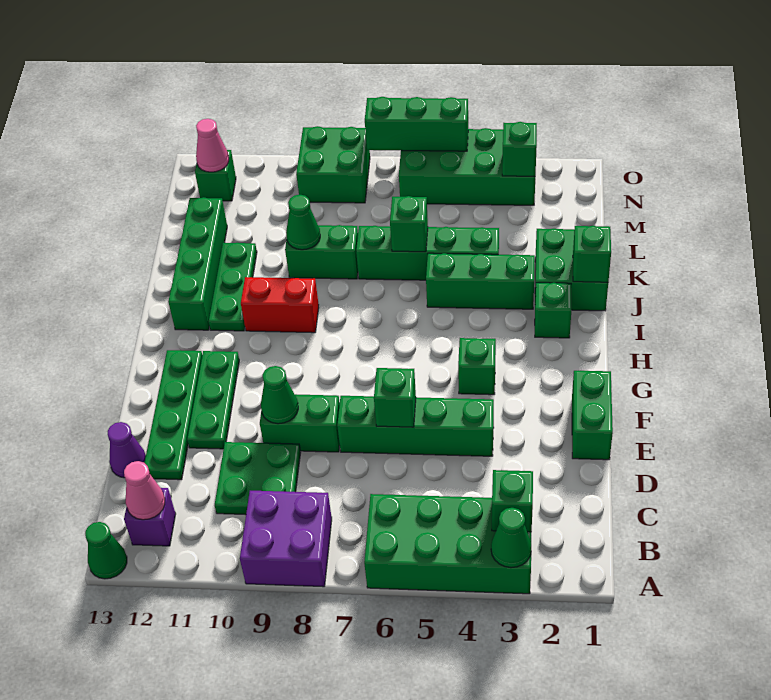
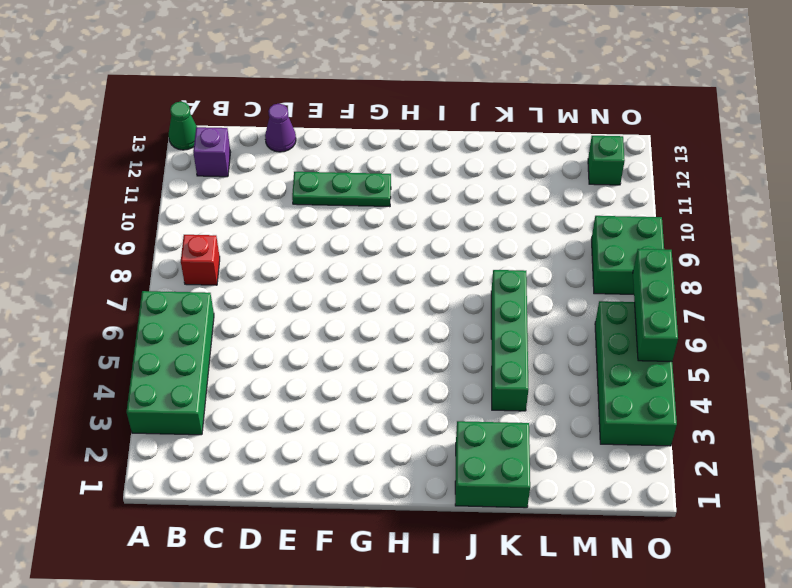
red brick B8 level 1 -> purple brick A8:B9 level 1
none -> green plate C9:D10 level 1
none -> green plate D12:G12 level 1
none -> green brick E1:F1 level 1
none -> green brick E4:E7 level 1

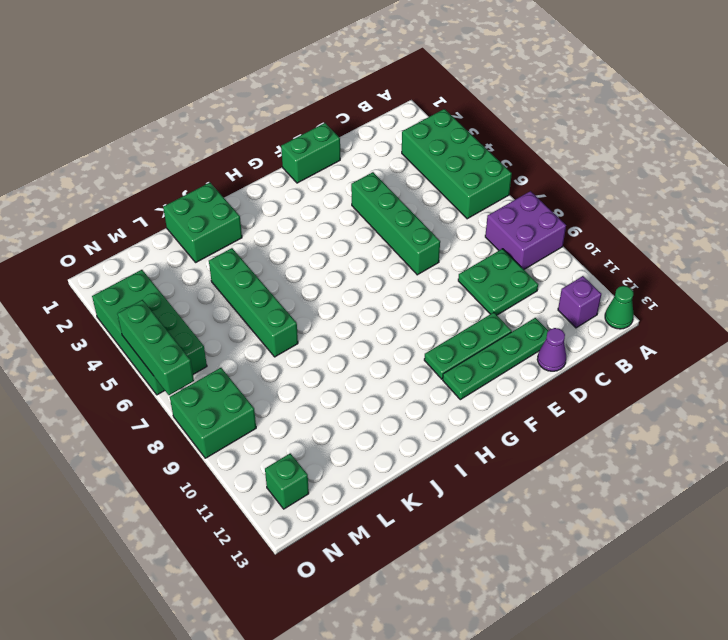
none -> green brick E8:E9 level 1
none -> green brick G4 level 1
none -> green brick I2 level 1
none -> red brick I9:I10 level 1

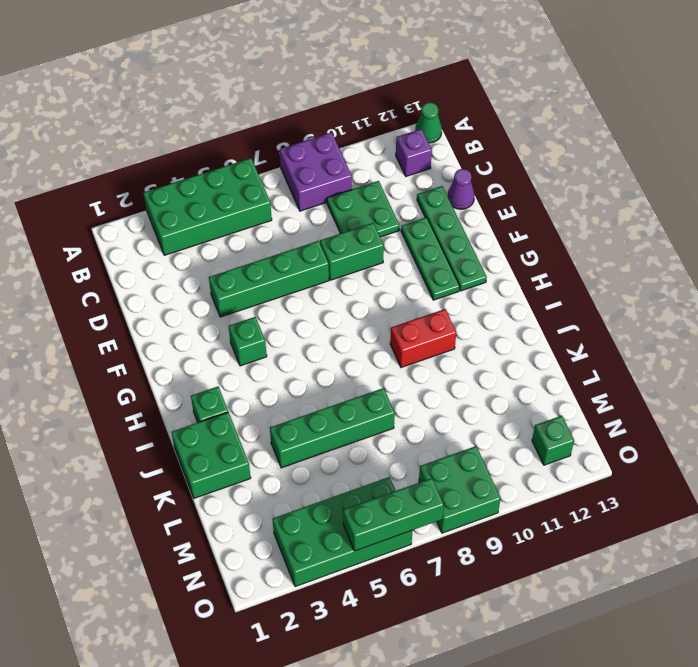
none -> green brick E1:F1 level 1
none -> green plate I11:K11 level 1
none -> green brick I12:L12 level 1
none -> green brick J3:J5 level 1

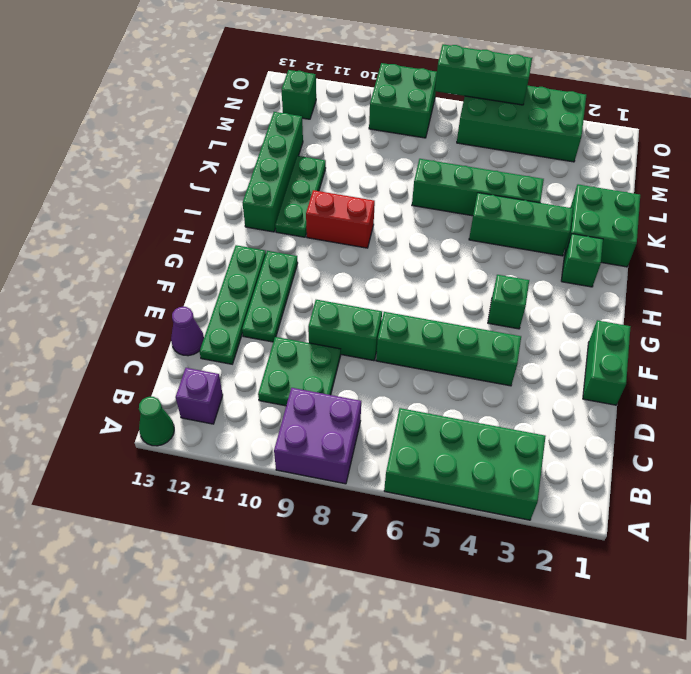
none -> green brick K8:K9 level 1
none -> green cone A3 level 2
none -> green brick B3 level 2
none -> pink cone B12 level 2

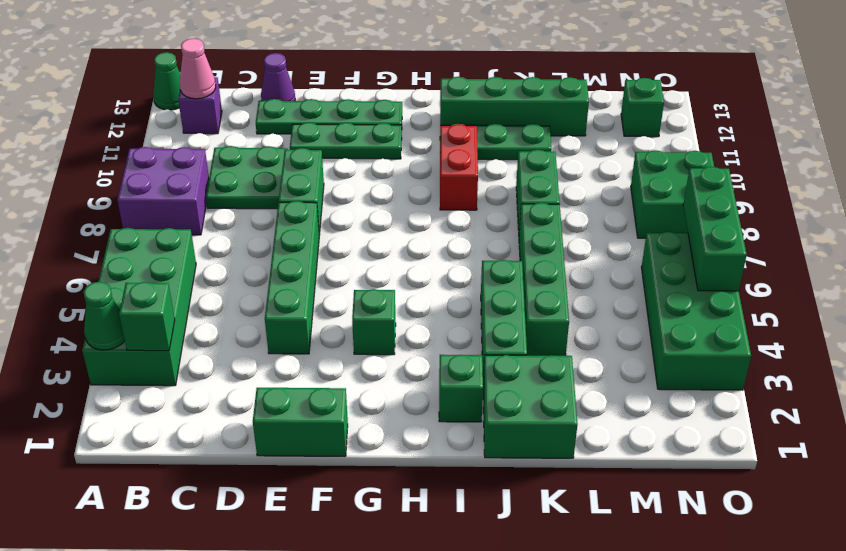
none -> green brick E6 level 2
none -> green cone E9 level 2
none -> green brick J1 level 2
none -> green brick K6 level 2

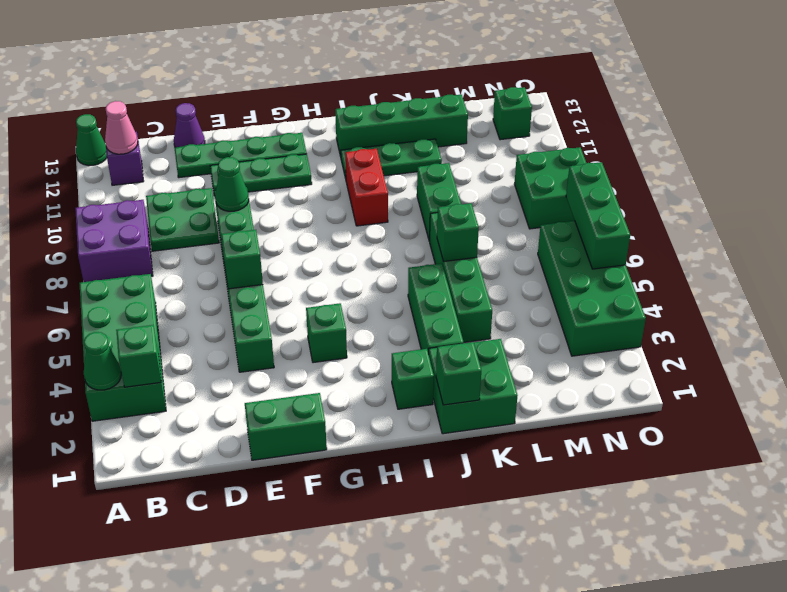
none -> green cone K9 level 2
none -> green brick N3 level 2
none -> pink cone N12 level 2

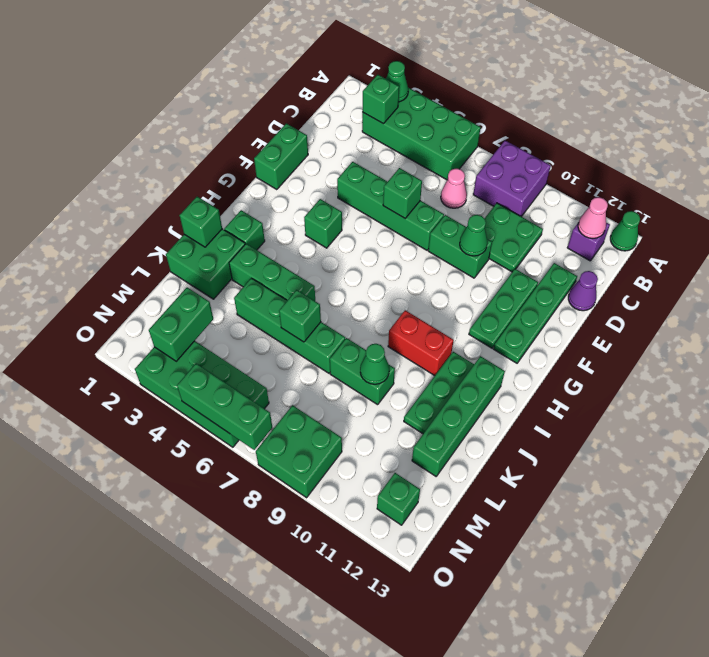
pink cone C7 level 1 -> pink cone N12 level 2
green brick M3:N3 level 2 -> green brick N3 level 2

